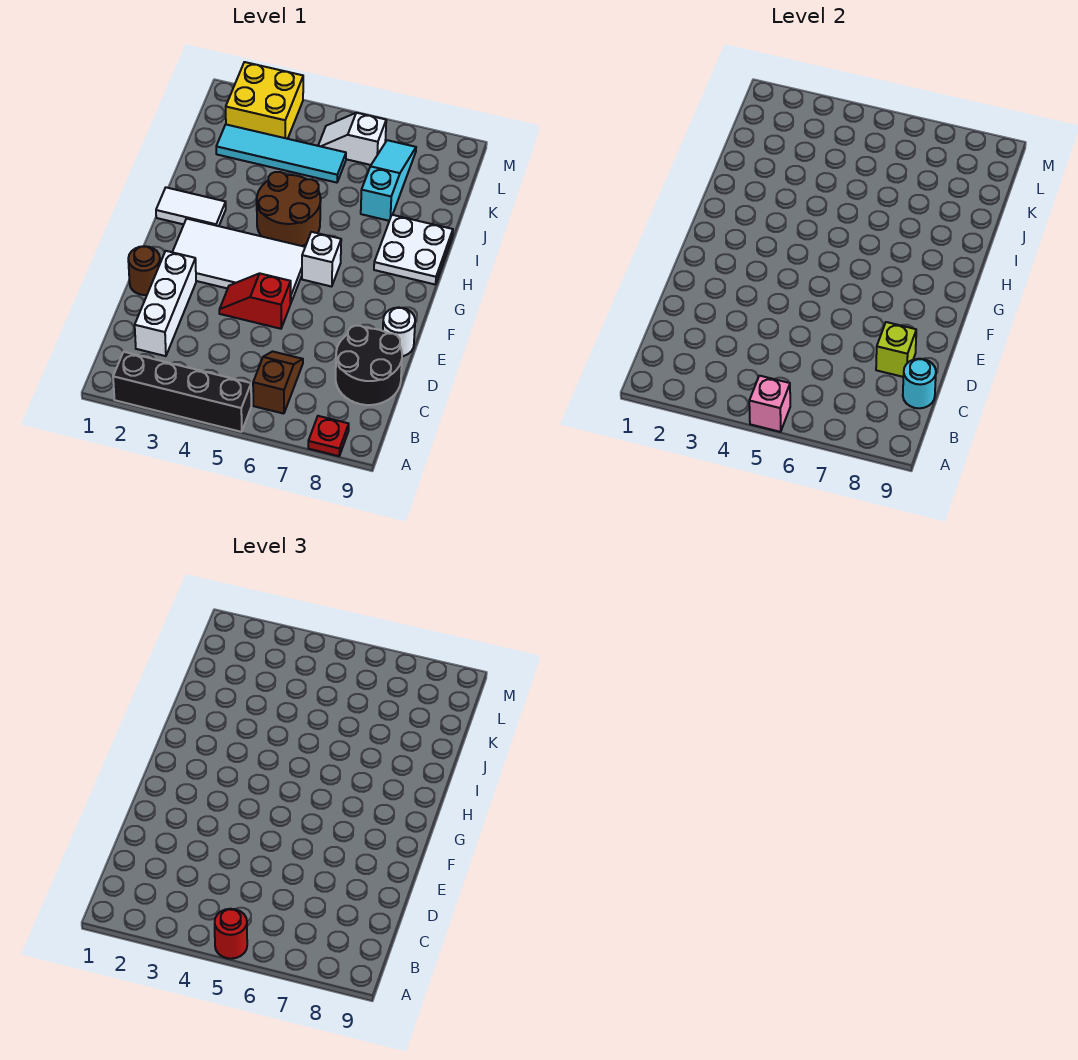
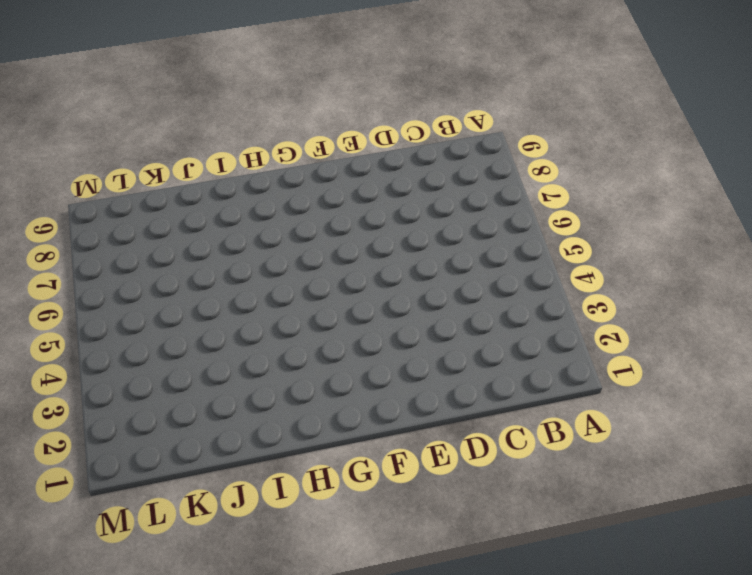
none -> black brick A2:A5 level 1
none -> red plate A8 level 1
none -> brown slope B6:C6 level 1 top B

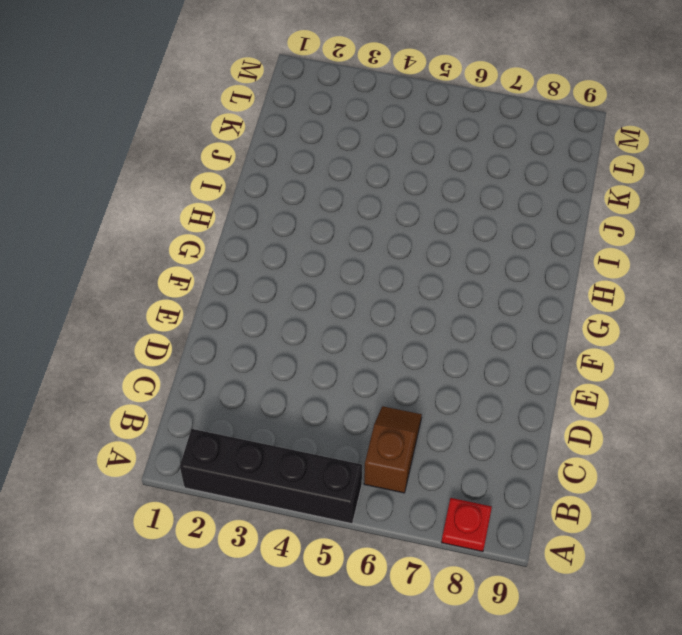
none -> white brick C2:E2 level 1
none -> black round brick C8:D9 level 1
none -> brown round brick E1 level 1

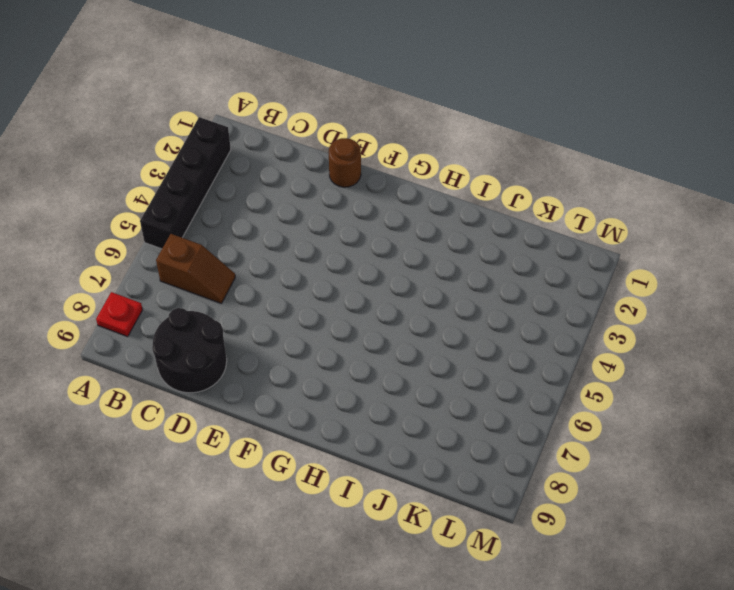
none -> white brick C2:E2 level 1
none -> red slope E4:E5 level 1 top 5
none -> white round brick E9 level 1

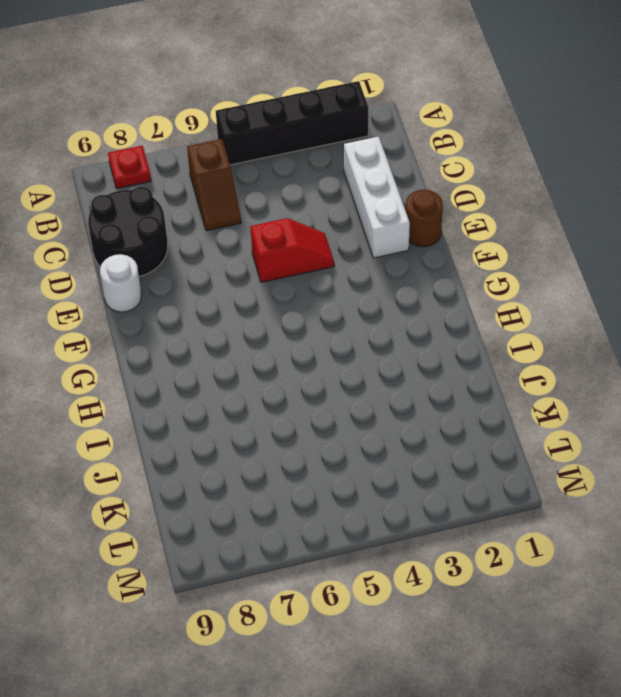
none -> white tile F2:G5 level 1
none -> white brick G6 level 1
none -> white tile H1:H2 level 1

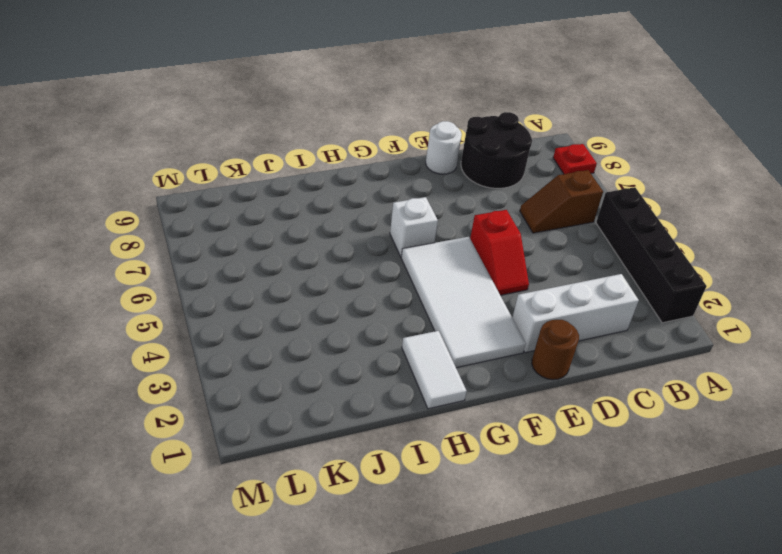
none -> brown round brick H4:I5 level 1
none -> white plate H8:I9 level 1
none -> cyan slope J7:L7 level 1 top J

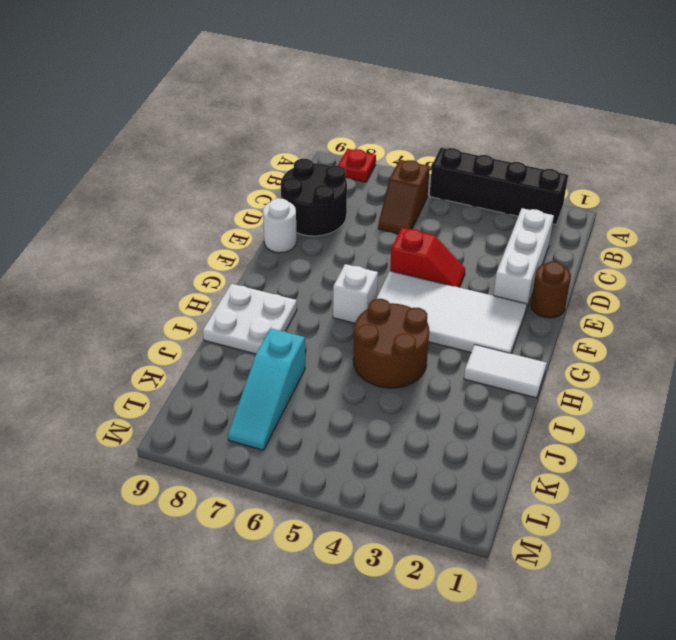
none -> cyan tile K2:K5 level 1
none -> yellow brick L2:M3 level 1
none -> white slope L5:L6 level 1 top 6

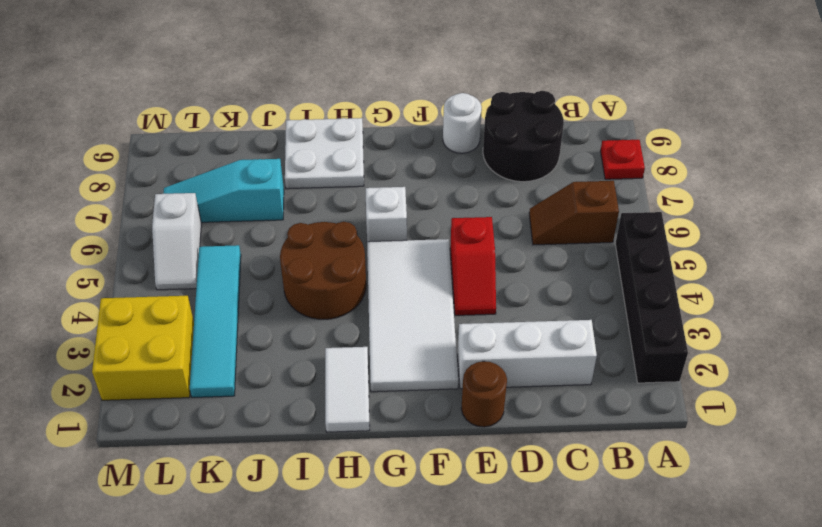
none -> pink brick A5 level 2
none -> cyan round brick C9 level 2
none -> lime brick D8 level 2

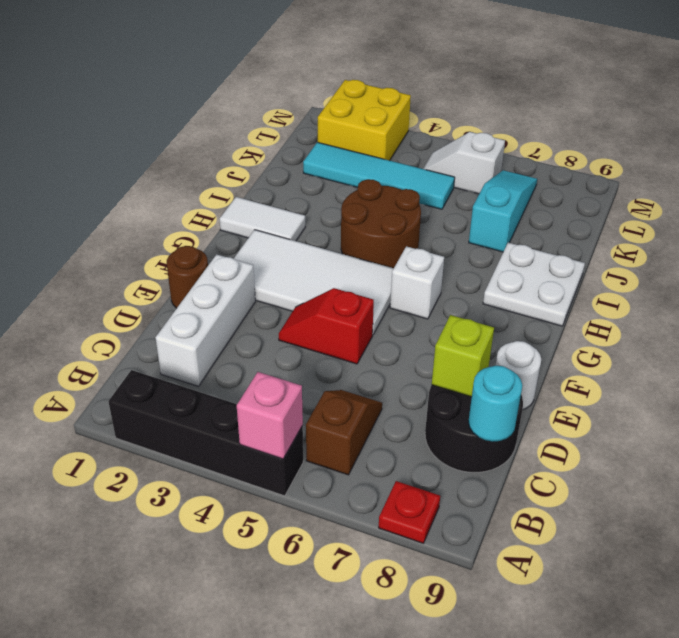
none -> red round brick A5 level 3

